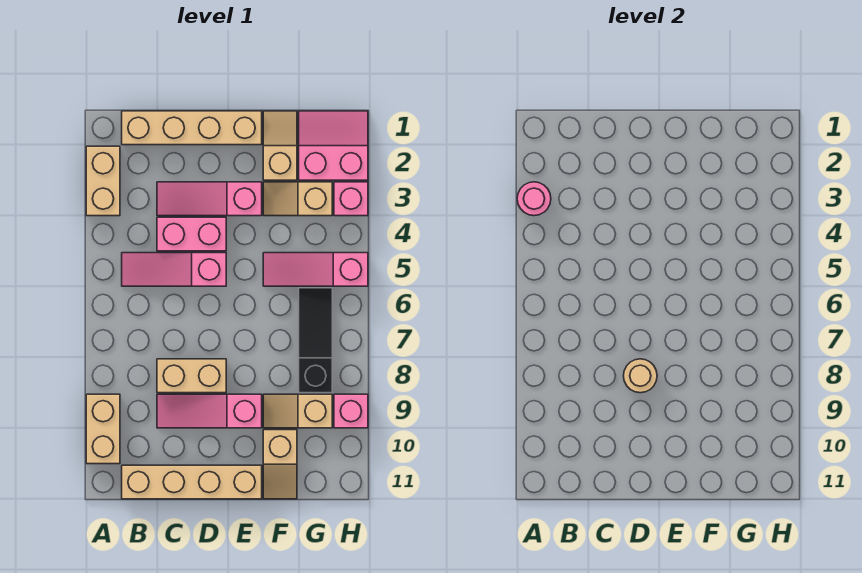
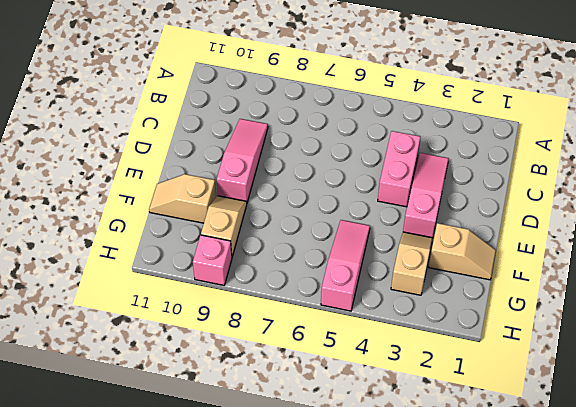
none -> tan brick A2:A3 level 1
none -> tan brick A9:A10 level 1
none -> tan brick B1:E1 level 1

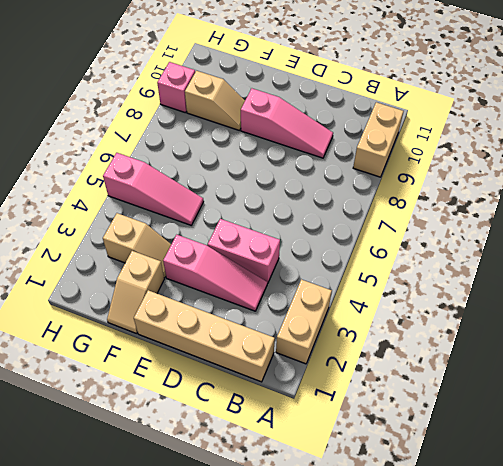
none -> pink slope B5:D5 level 1 top D
none -> tan brick B11:E11 level 1
none -> tan brick C8:D8 level 1

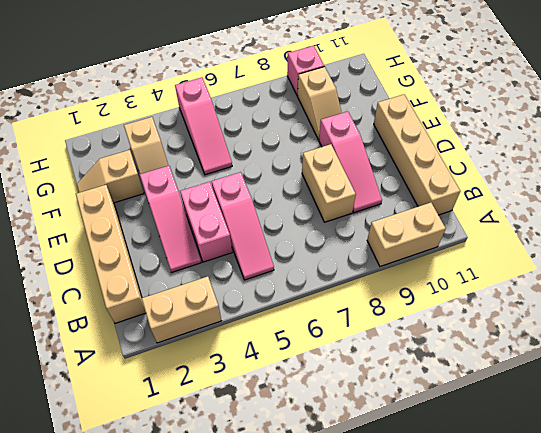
none -> tan slope F10:F11 level 1 top 10
none -> pink slope G1:H2 level 1 top 2
none -> black slope G6:G8 level 1 top 8

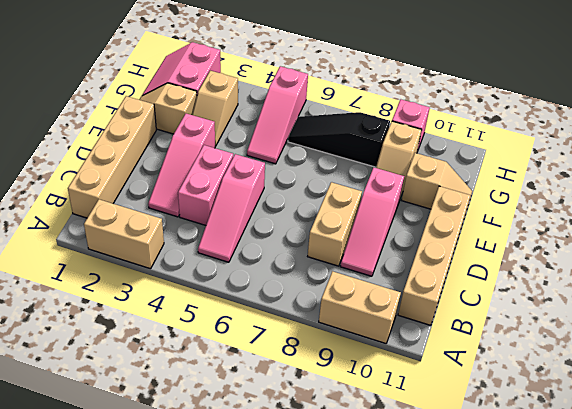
none -> pink brick H3 level 1
none -> pink round brick A3 level 2
none -> tan round brick D8 level 2

